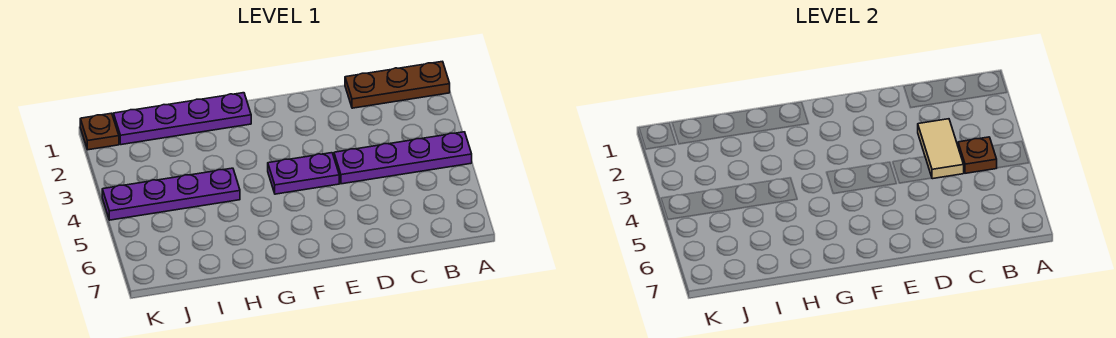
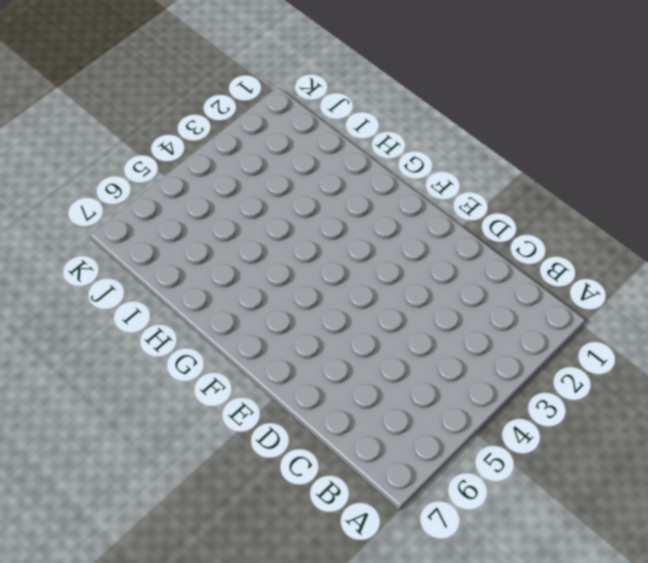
none -> brown plate A1:C1 level 1
none -> purple plate A4:D4 level 1

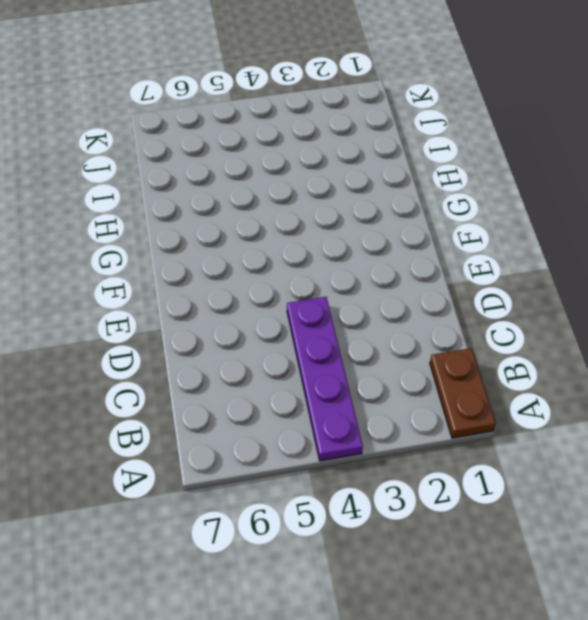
brown plate A1:B1 level 1 -> brown plate A1:C1 level 1
none -> purple plate E4:F4 level 1
none -> purple plate G1:J1 level 1

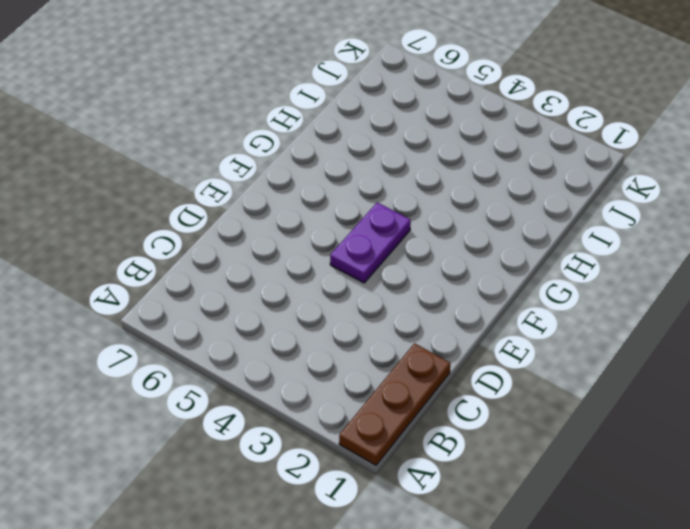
none -> purple plate A4:D4 level 1
none -> purple plate G1:J1 level 1

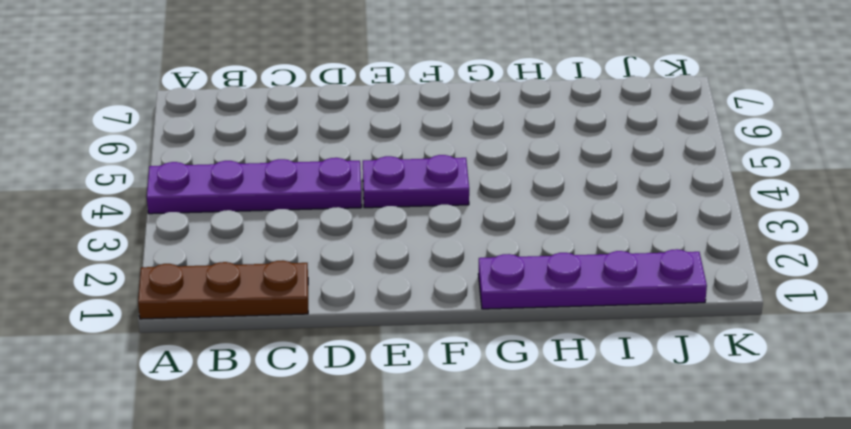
none -> purple plate H4:K4 level 1
none -> brown plate K1 level 1

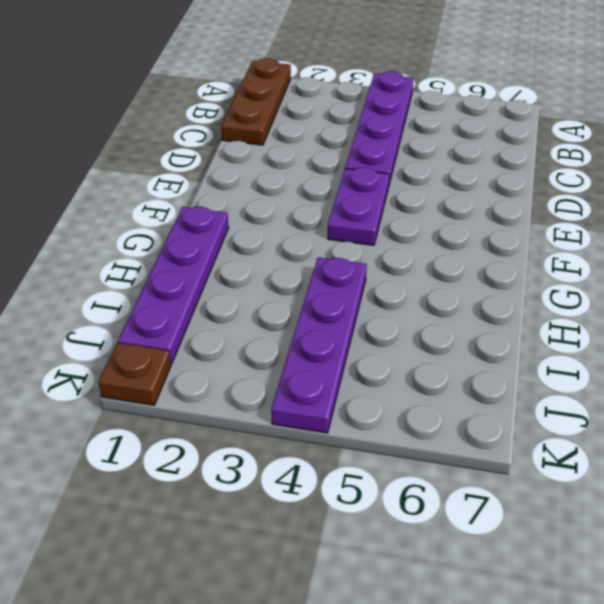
none -> brown plate B4 level 2
none -> tan tile C3:C4 level 2

